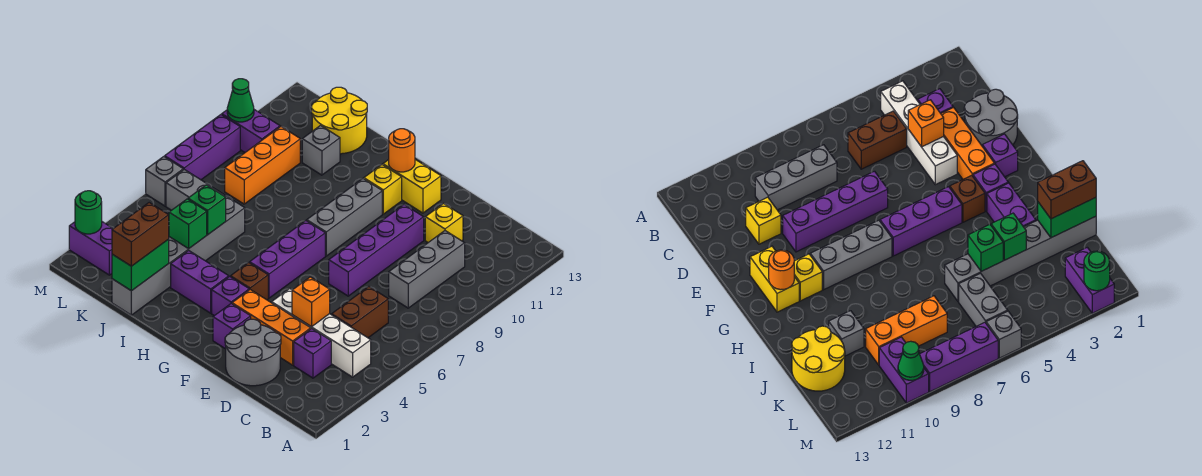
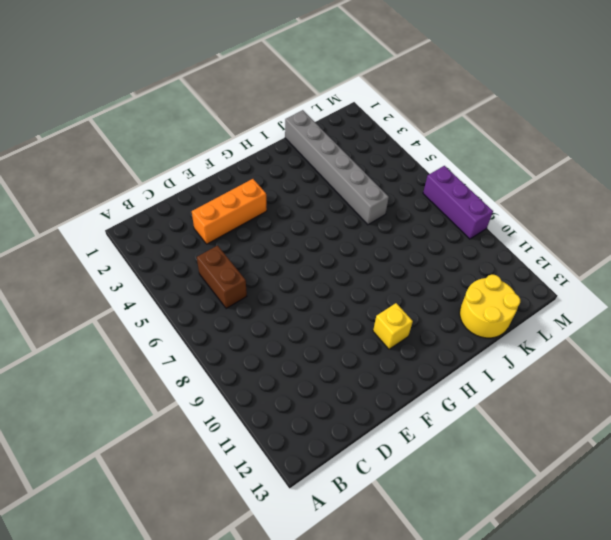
none -> white brick B4:E4 level 1
none -> purple brick C3 level 1
none -> grey brick C8:C10 level 1
none -> grey round brick D1:E2 level 1

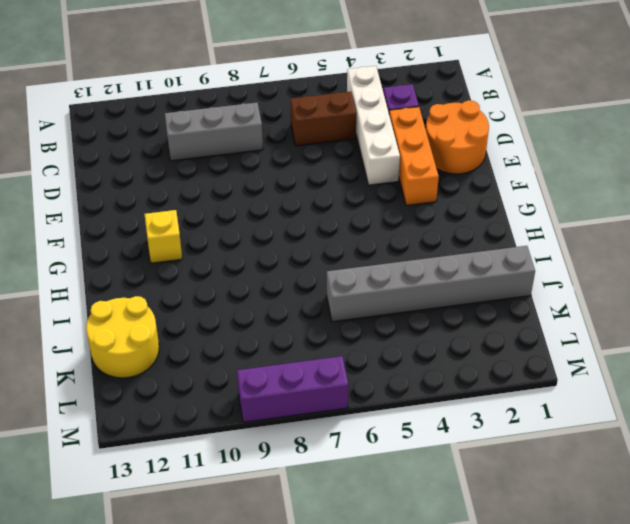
orange round brick D1:E2 level 1 -> grey round brick D1:E2 level 1
none -> yellow brick D11 level 1
none -> purple brick E7:E10 level 1
none -> purple brick F2 level 1
none -> yellow brick F12:G12 level 1

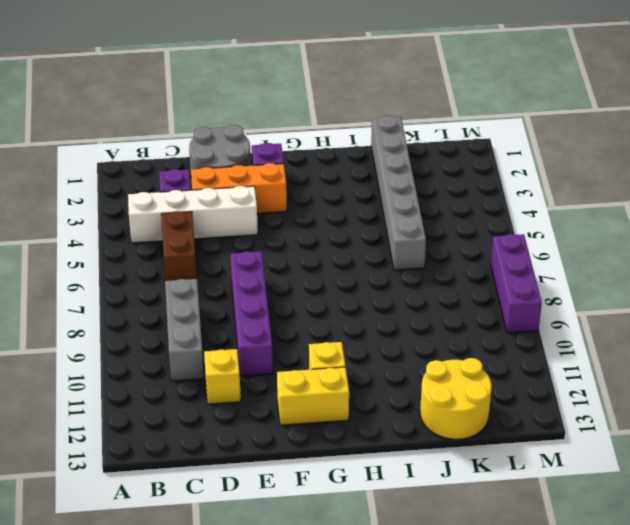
none -> purple brick G3 level 1
none -> brown brick G4 level 1
none -> purple brick G5:G7 level 1
none -> grey brick G8:G10 level 1

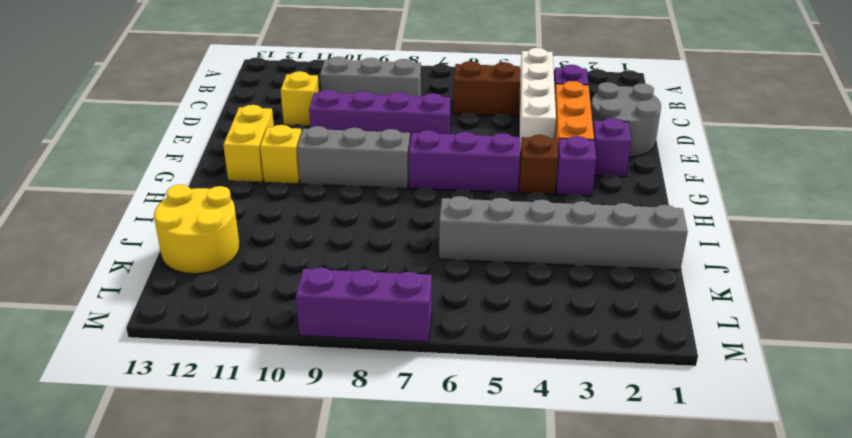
none -> purple brick H3:I3 level 1
none -> grey brick J11 level 1
none -> grey brick K6:L6 level 1
none -> orange brick K8:K10 level 1

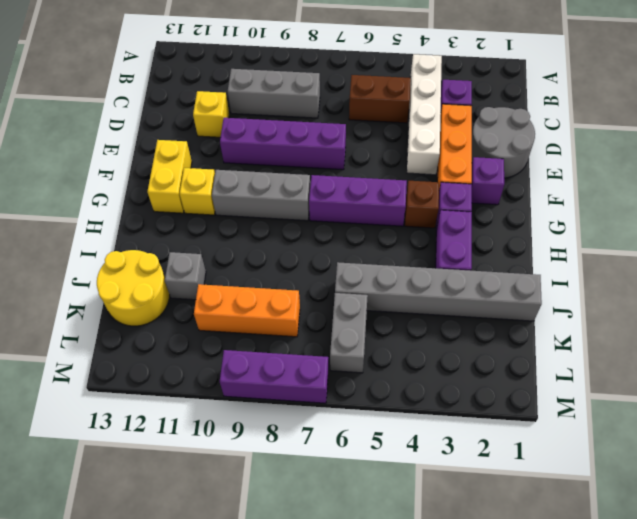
none -> purple brick L2:M2 level 1
none -> purple brick L10:M10 level 1
none -> grey brick M6 level 1
none -> orange brick D4 level 2

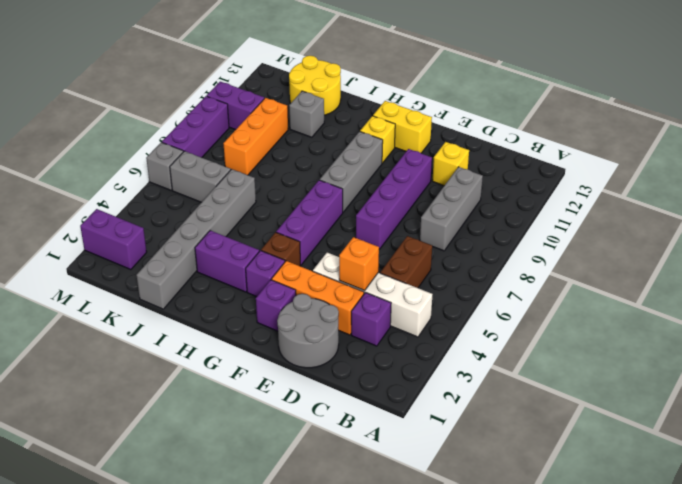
none -> orange round brick G12 level 2
none -> green brick J1:J2 level 2
none -> green brick J4 level 2
none -> green brick J5 level 2

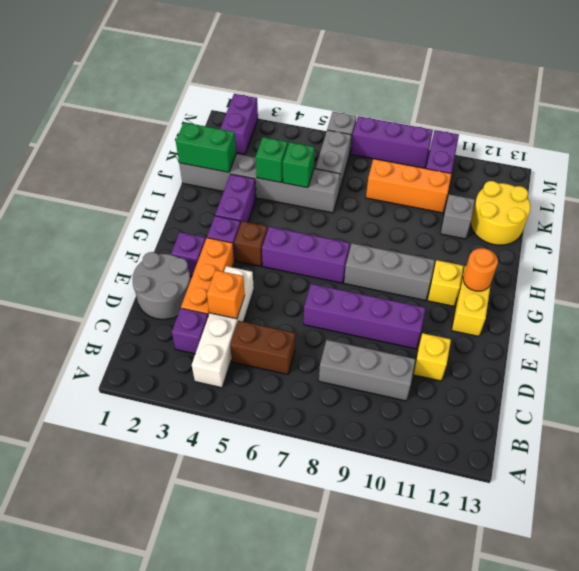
none -> green round brick M2 level 2
none -> green cone M10 level 2
none -> brown brick J1:J2 level 3

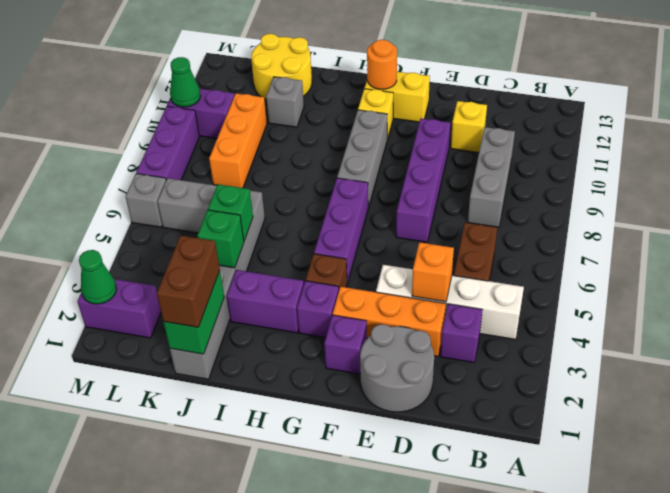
green cone M2 level 2 -> green round brick M2 level 2

